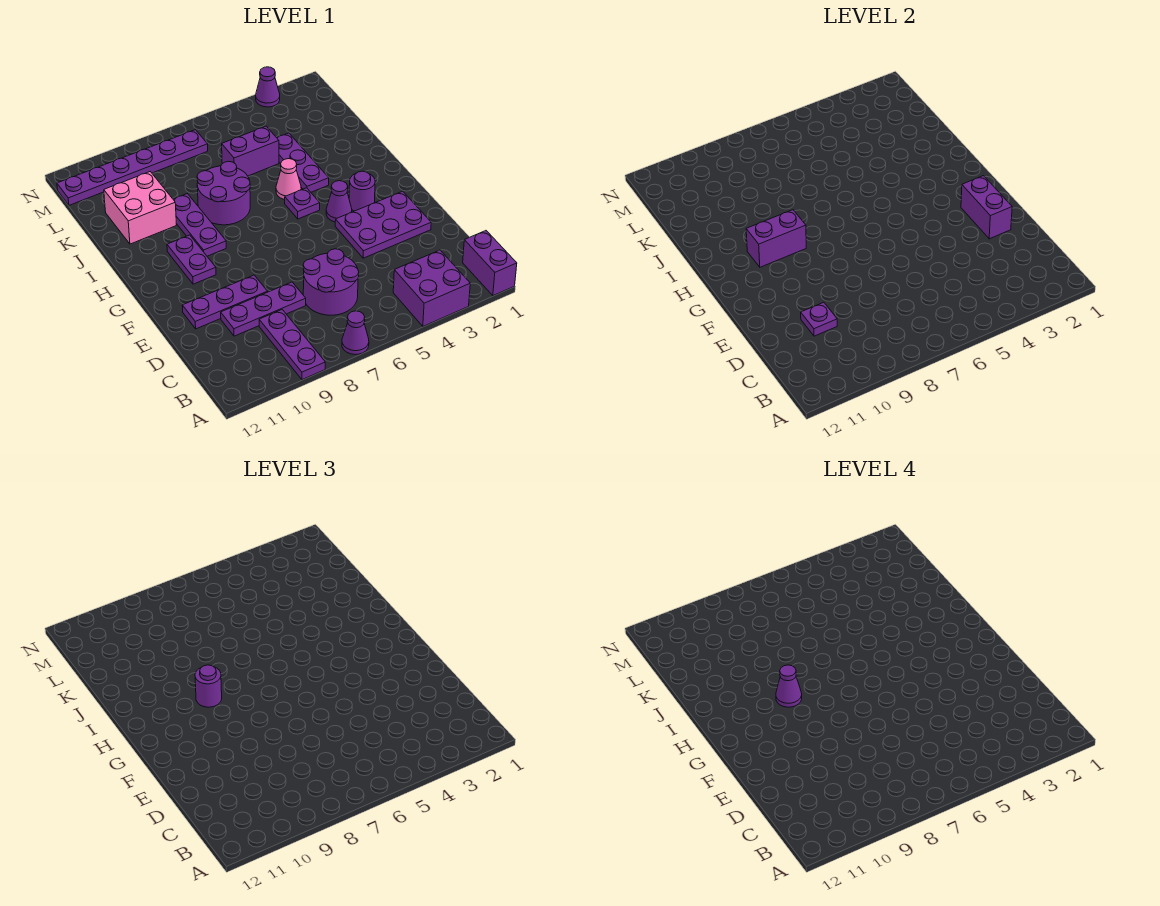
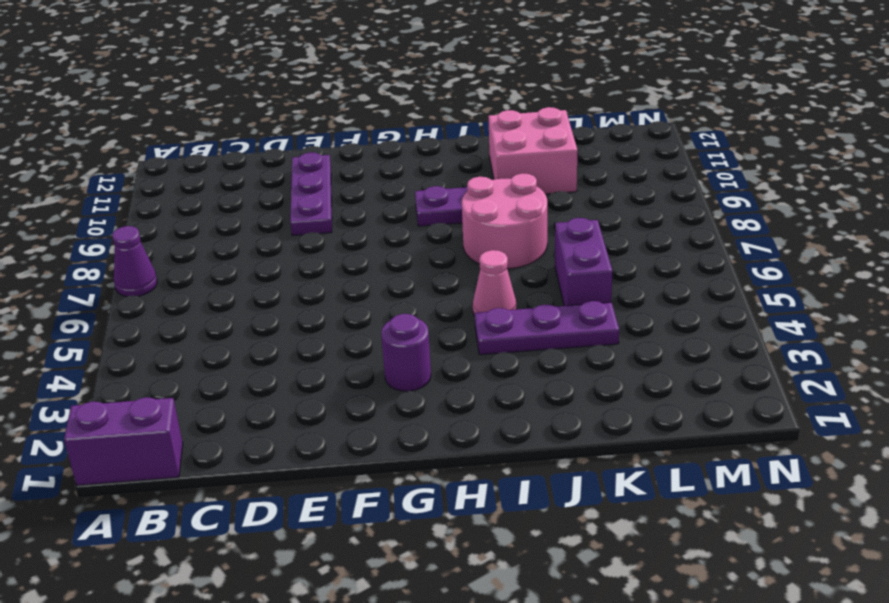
pink round brick I7:J8 level 1 -> purple round brick I7:J8 level 1
none -> purple brick A3:B4 level 1
none -> purple plate A9:C9 level 1
none -> purple round brick C6:D7 level 1

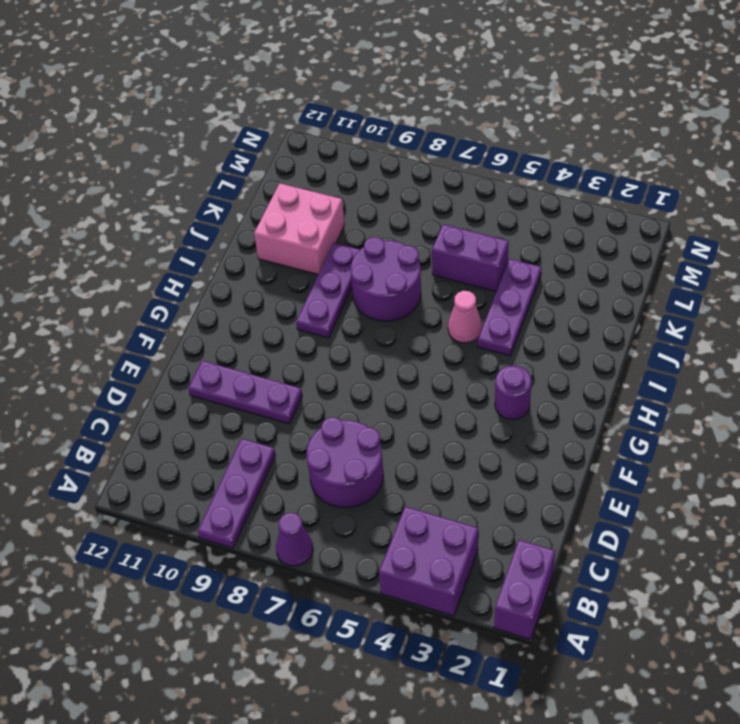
none -> purple plate D8:D10 level 1
none -> purple plate E2:F4 level 1
none -> purple cone G4 level 1

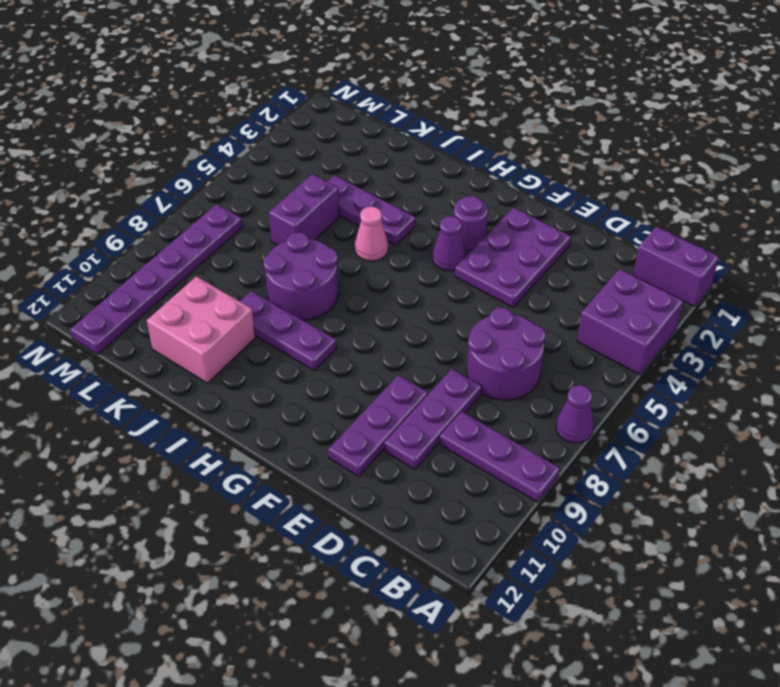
none -> purple plate G10:H10 level 1
none -> purple plate H5 level 1
none -> purple cone N3 level 1

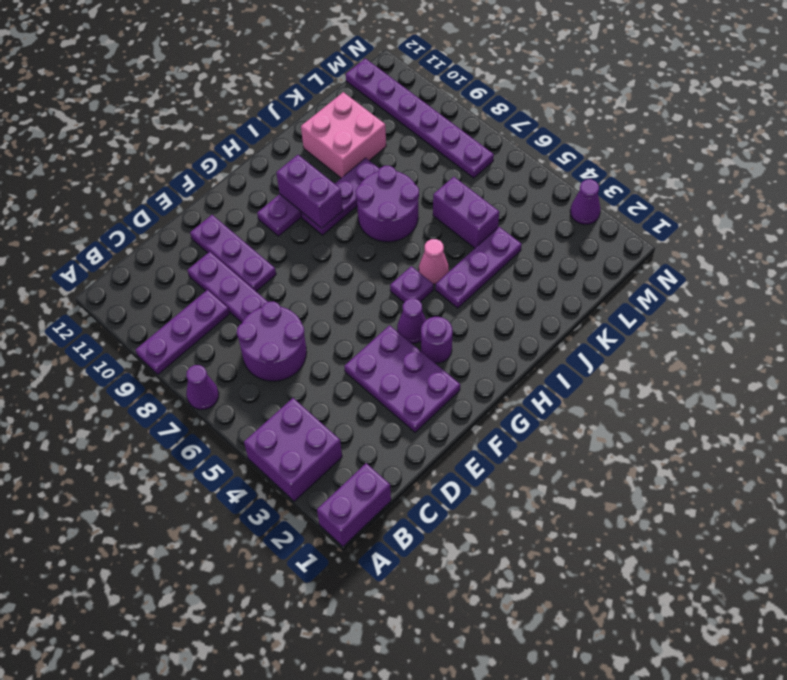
none -> purple plate D10 level 2
none -> purple brick E2:F2 level 2
none -> purple round brick H9 level 3

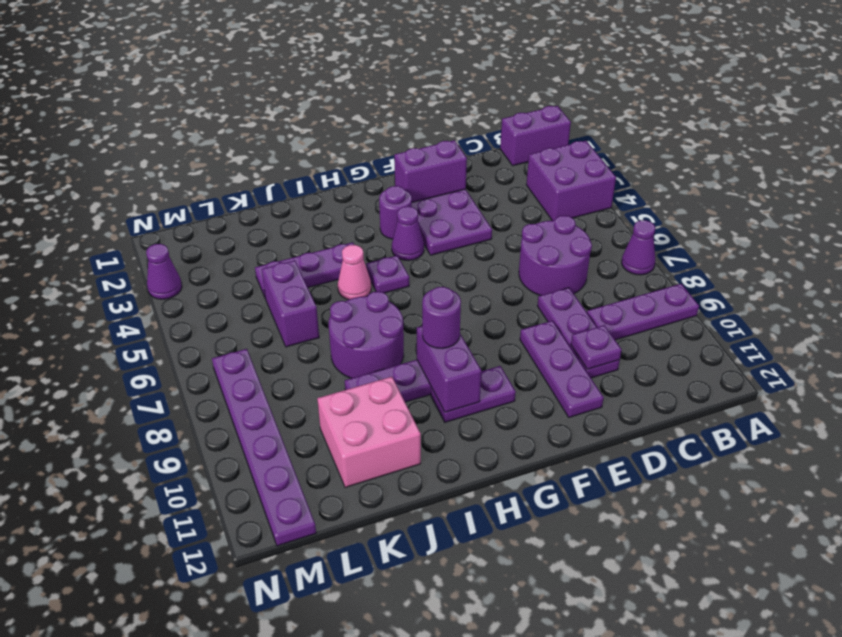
none -> purple cone H9 level 4

